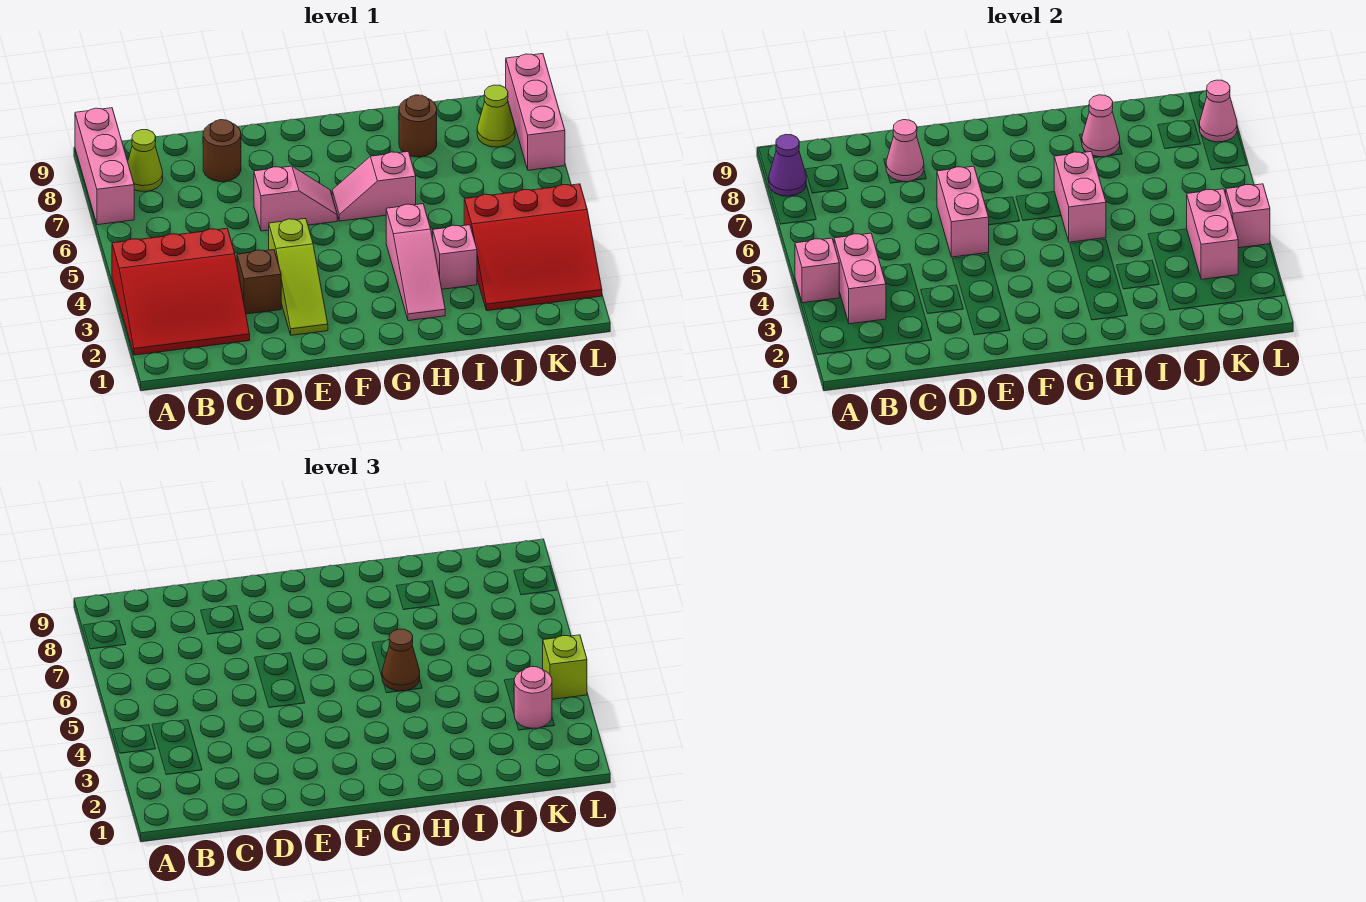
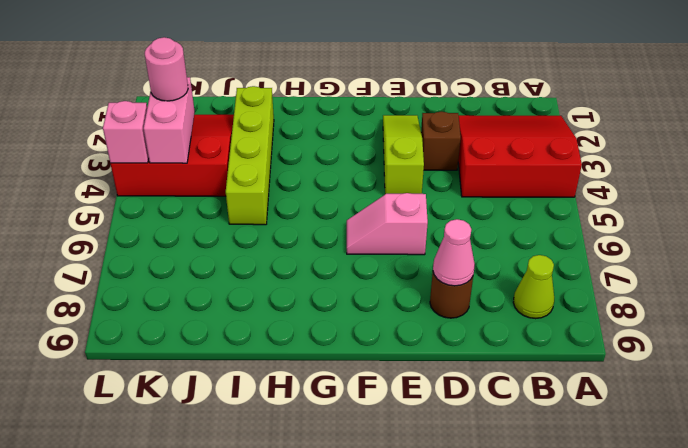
lime brick I2:I5 level 1 -> pink brick I3 level 1
none -> pink brick A7:A9 level 1
none -> pink slope G6:H6 level 1 top H
none -> pink slope H2:H4 level 1 top 4

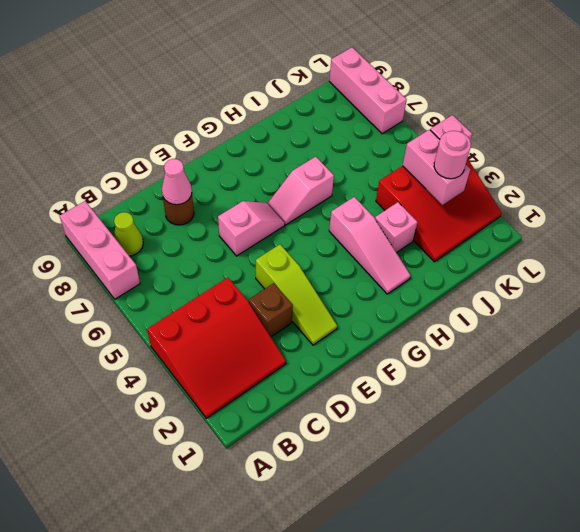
none -> brown round brick I8 level 1
none -> lime cone K8 level 1
none -> pink brick A4 level 2

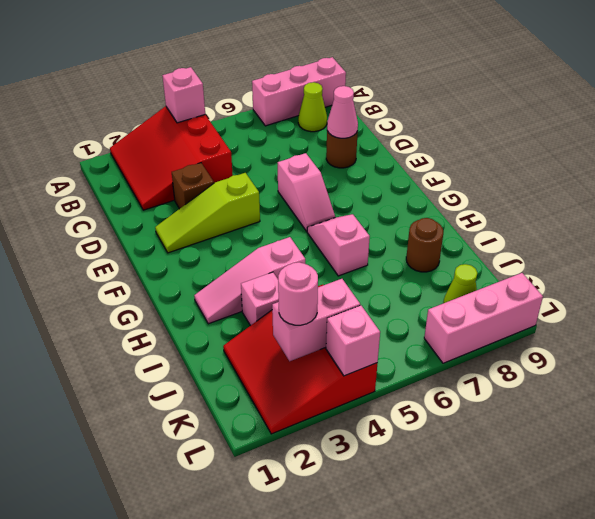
none -> purple cone A8 level 2
none -> pink brick B3:B4 level 2
none -> pink brick E5:E6 level 2

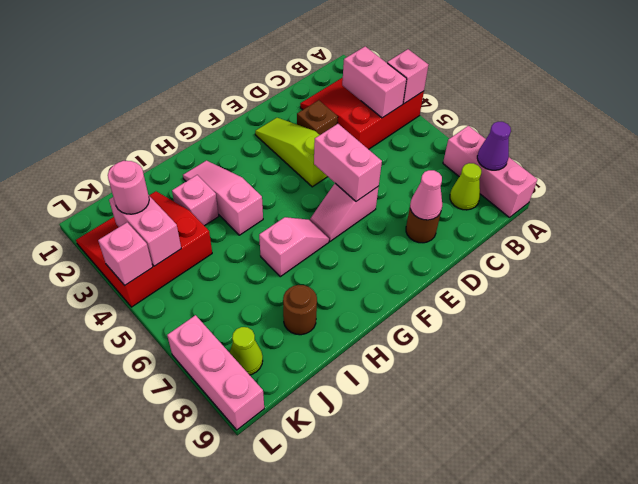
none -> pink brick H5:H6 level 2
none -> pink cone I8 level 2
none -> pink cone L8 level 2

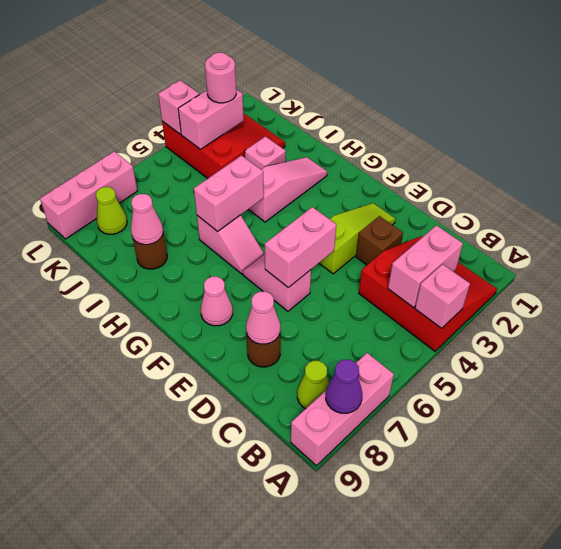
pink cone F8 level 1 -> pink cone L8 level 2
none -> brown cone H5 level 3
none -> lime brick L4 level 3

